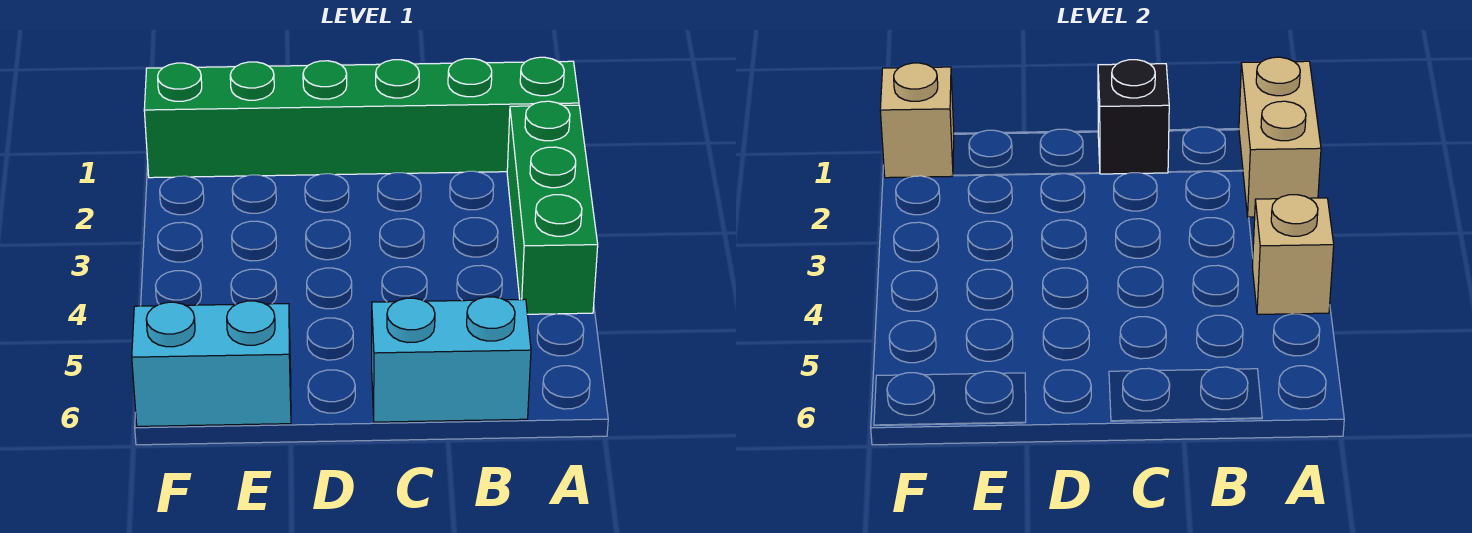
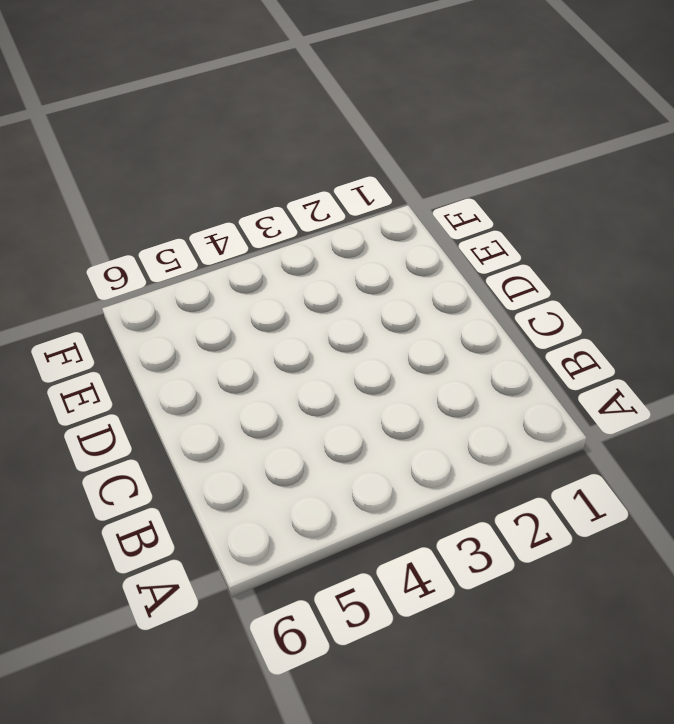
none -> green brick A1:F1 level 1
none -> green brick A2:A4 level 1

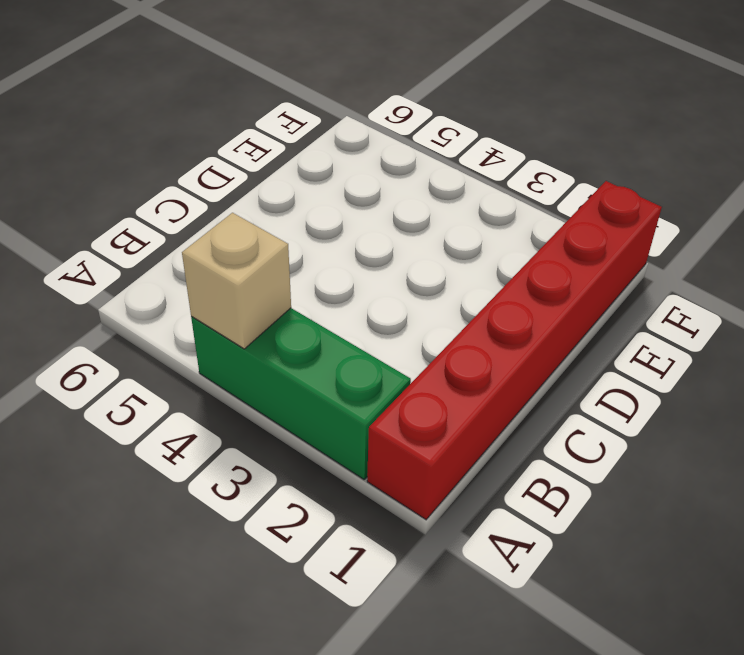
red brick A1:F1 level 1 -> green brick A1:F1 level 1
none -> cyan brick B6:C6 level 1
none -> cyan brick E6:F6 level 1

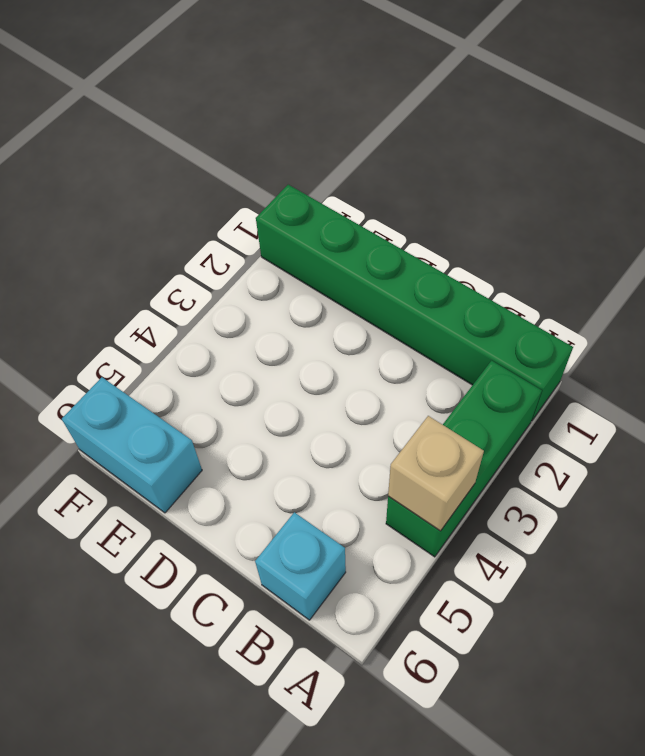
cyan brick B6 level 1 -> cyan brick B6:C6 level 1
none -> tan brick A1:A2 level 2
none -> black brick C1 level 2

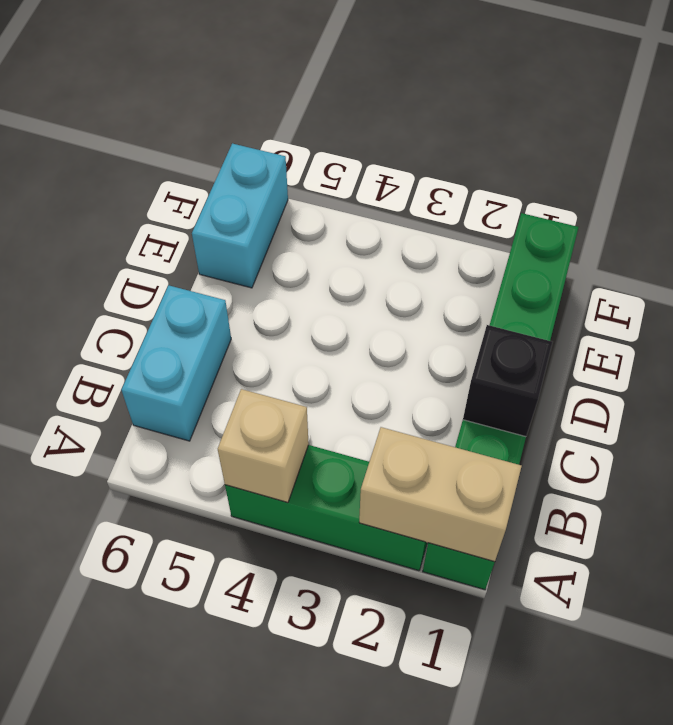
none -> tan brick F1 level 2

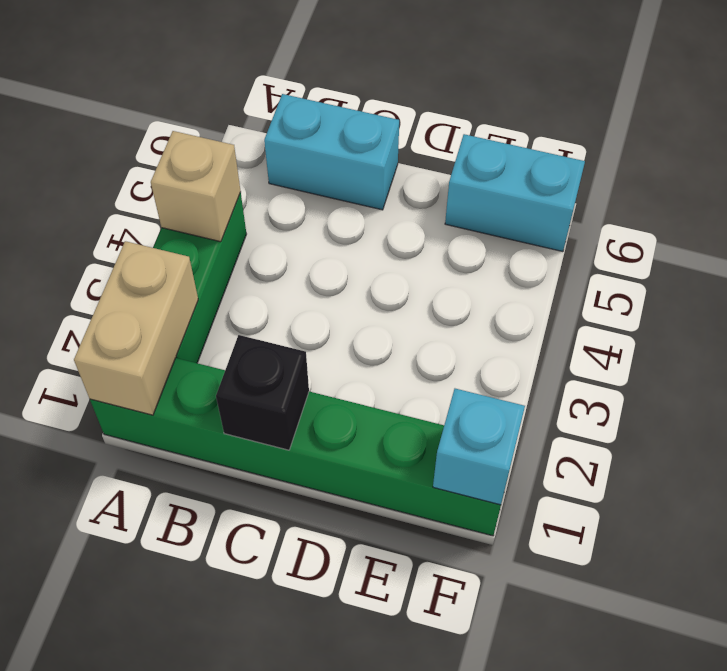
cyan brick F1 level 2 -> tan brick F1 level 2

